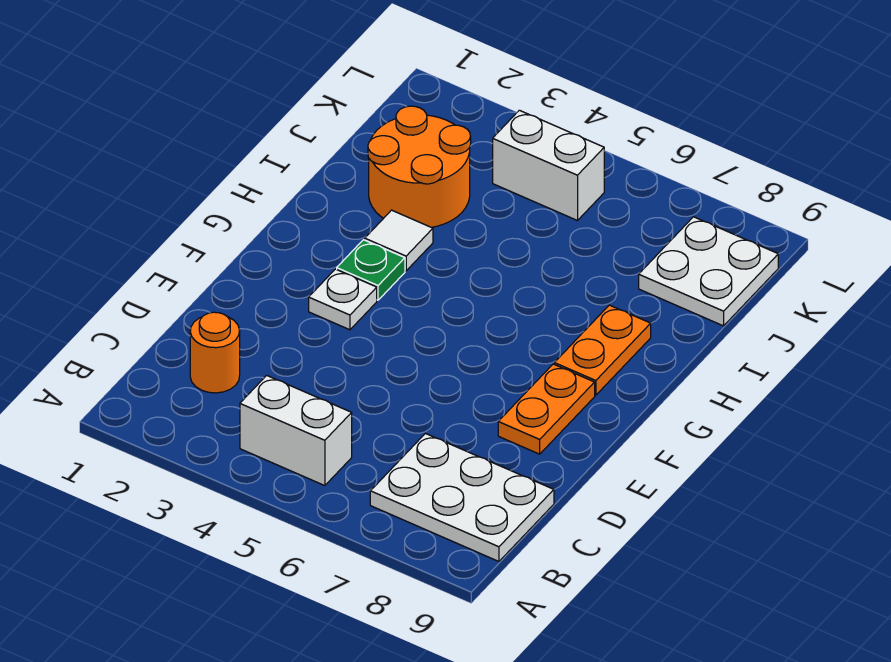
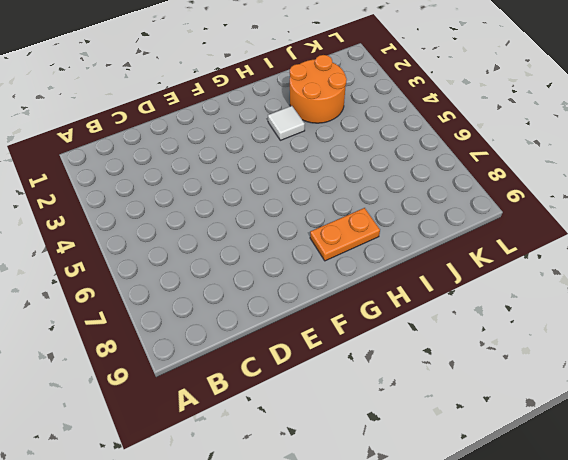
none -> white brick B4:B5 level 1
none -> white plate B7:C9 level 1

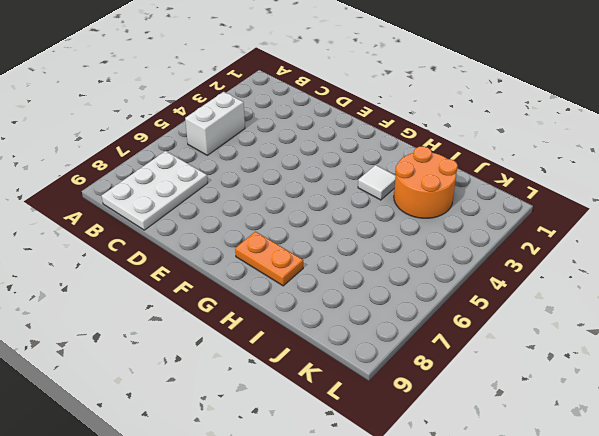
none -> orange round brick C2 level 1
none -> orange plate E8:F8 level 1

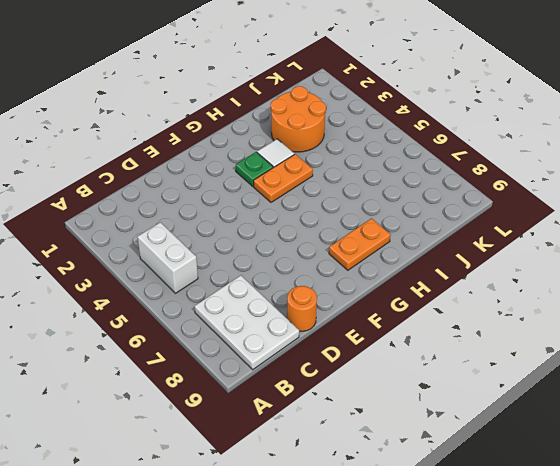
orange round brick D9 level 1 -> orange round brick C2 level 1
orange plate G4:H4 level 1 -> orange plate E8:F8 level 1
none -> white plate F3 level 1
none -> white plate J8:K9 level 1

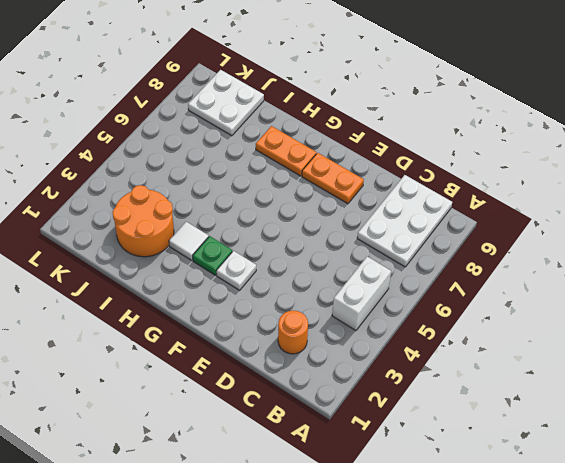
none -> white brick K4:K5 level 1

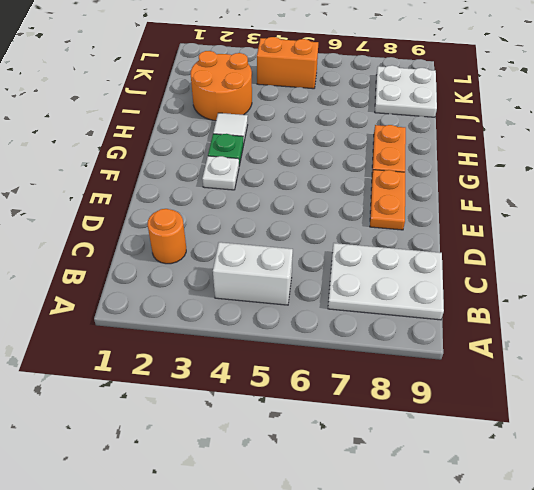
orange brick K4:K5 level 1 -> white brick K4:K5 level 1

